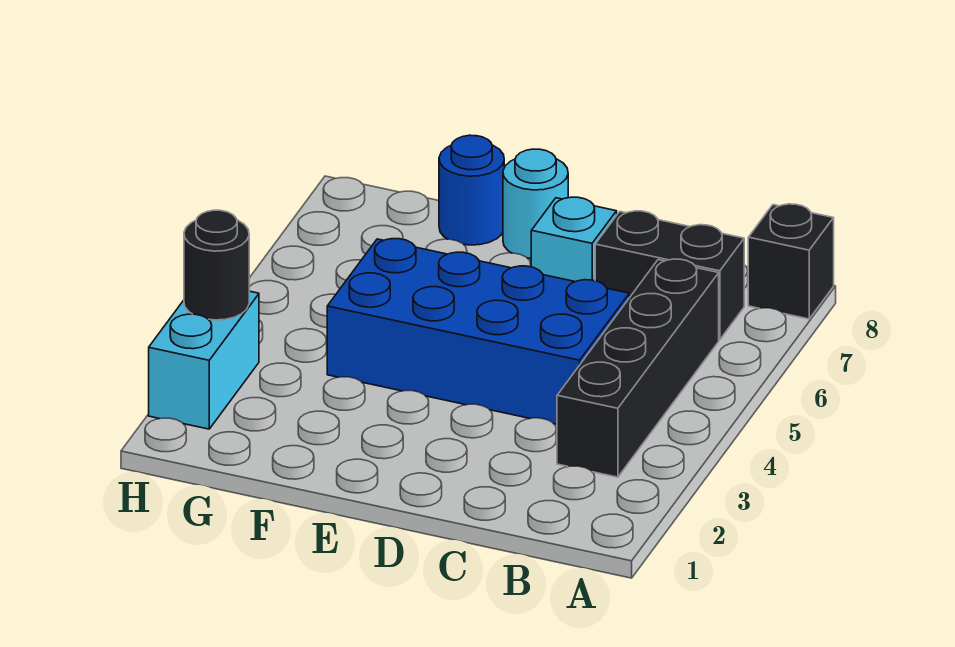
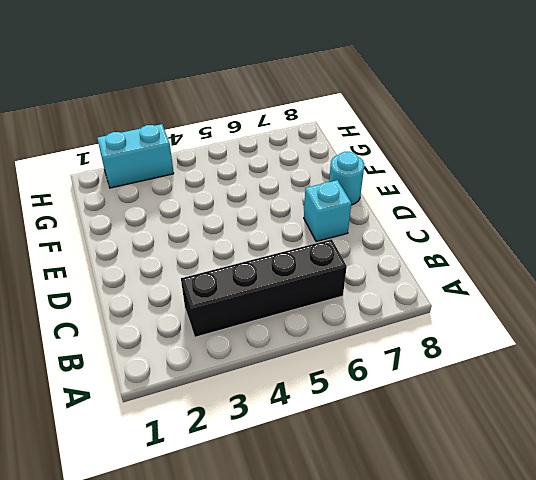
none -> black brick A8 level 1
none -> black brick B7:C7 level 1

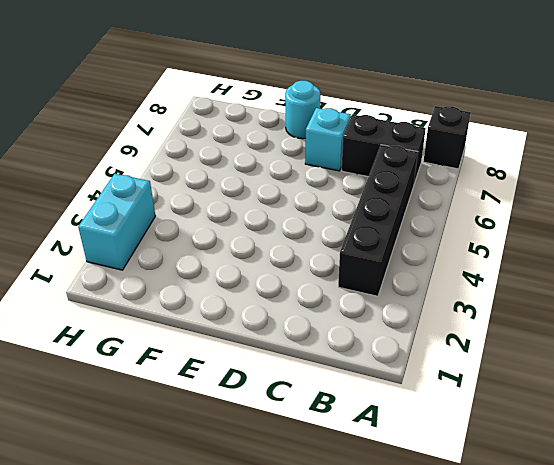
none -> blue brick C4:F5 level 1
none -> blue round brick F8 level 1

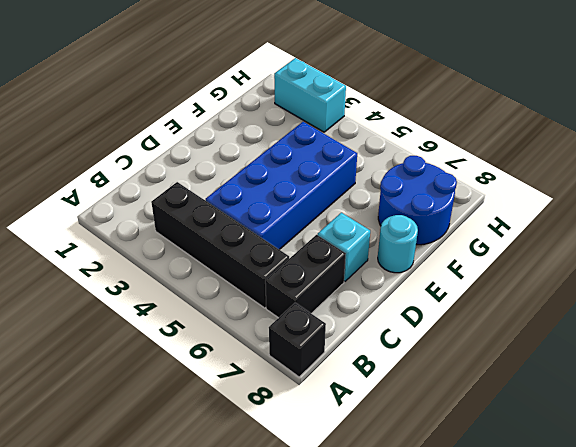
blue round brick F7:G8 level 1 -> blue round brick F8 level 1
none -> black round brick H3 level 2

